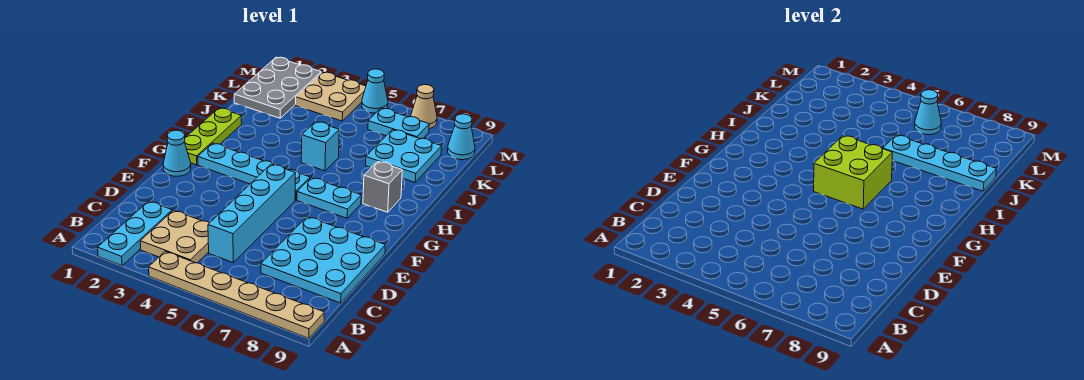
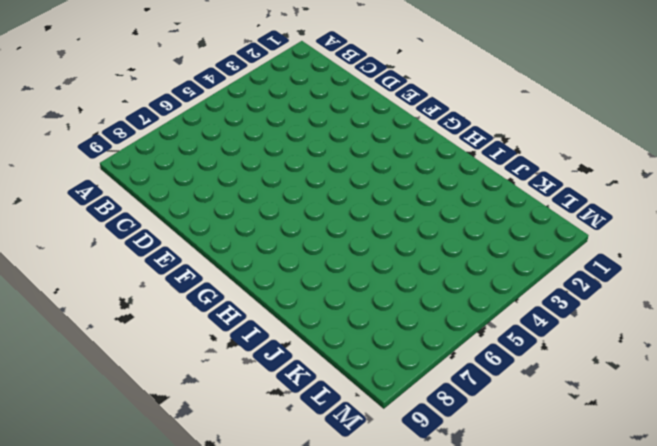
none -> cyan plate A2:C2 level 1
none -> tan plate A4:A9 level 1
none -> tan plate B3:C4 level 1

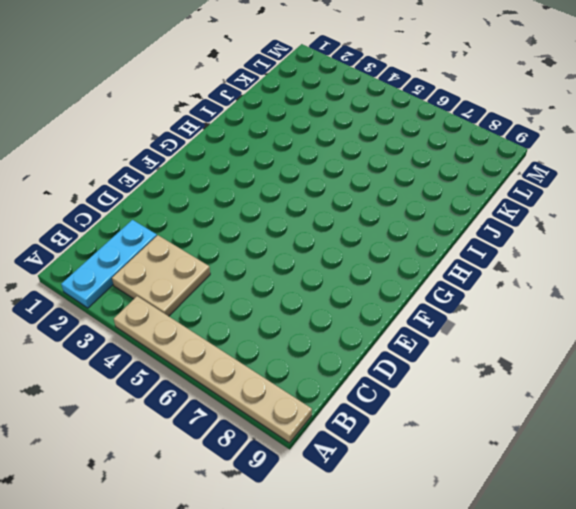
none -> cyan brick C5:F5 level 1
none -> cyan plate C7:E9 level 1
none -> cyan cone F1 level 1

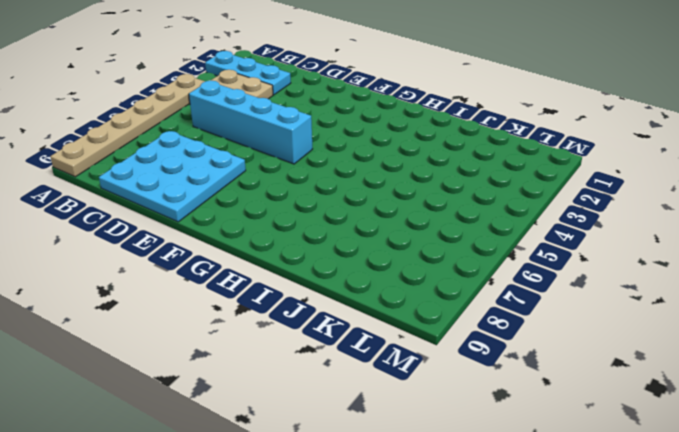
none -> cyan cone F1 level 1
none -> lime plate G1:I1 level 1
none -> cyan plate G2:G5 level 1

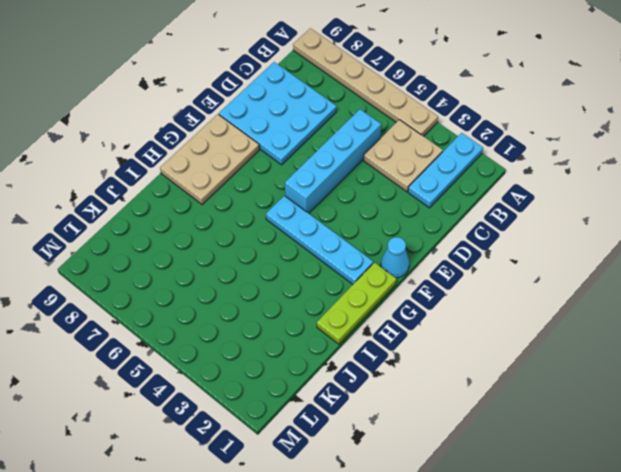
tan plate F8:H9 level 1 -> grey brick H8 level 1
none -> cyan plate G6:G7 level 1
none -> cyan brick I5 level 1
none -> cyan plate J7:K8 level 1

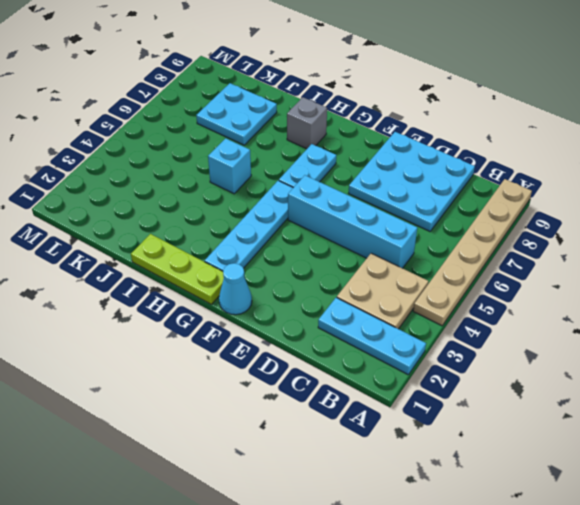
none -> grey plate K1:M2 level 1
none -> tan plate L3:M4 level 1
none -> cyan plate L6:L7 level 1

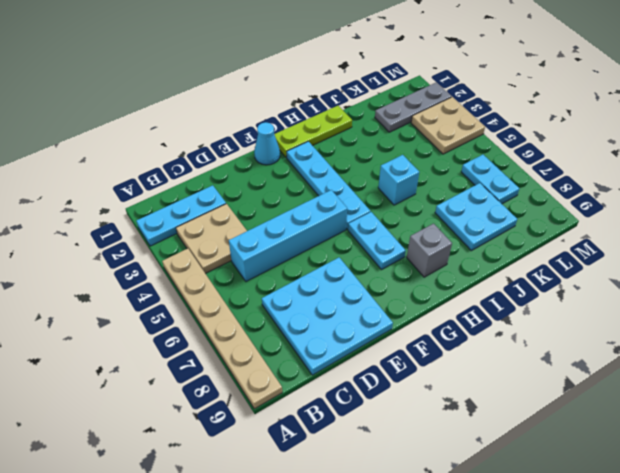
grey plate K2:M2 level 1 -> grey plate K1:M2 level 1
none -> cyan cone L9 level 1
none -> cyan cone M5 level 1
none -> tan cone M7 level 1

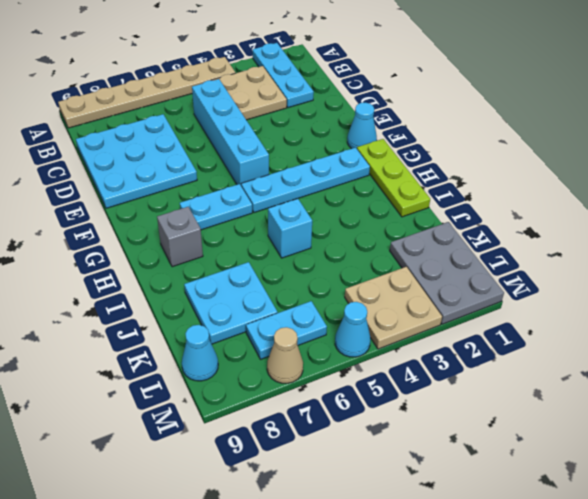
none -> lime brick G5:H6 level 2
none -> cyan plate J6:J9 level 2
none -> cyan cone L6 level 2

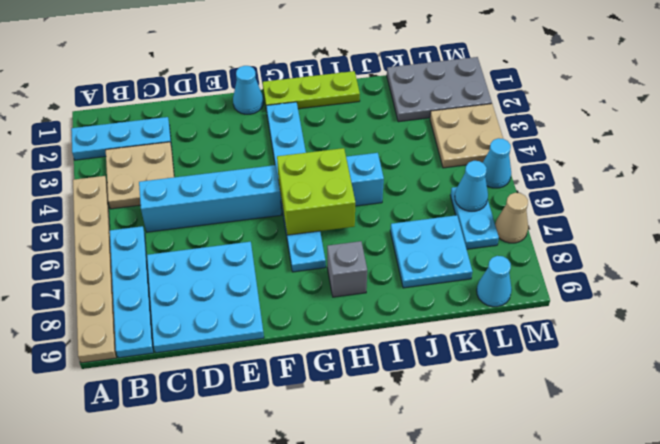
cyan plate B6:B9 level 1 -> cyan plate J6:J9 level 2

